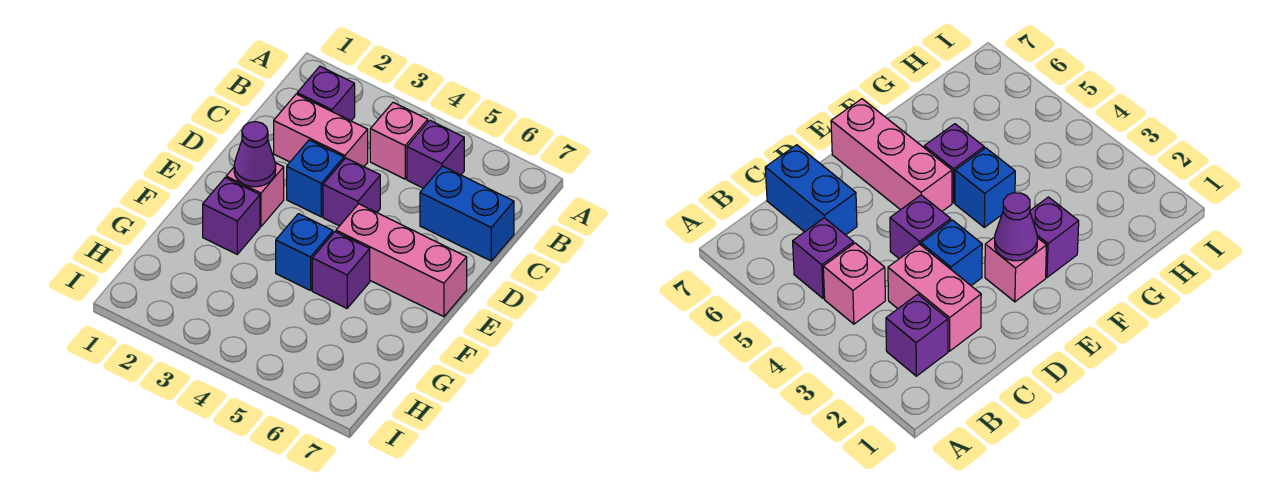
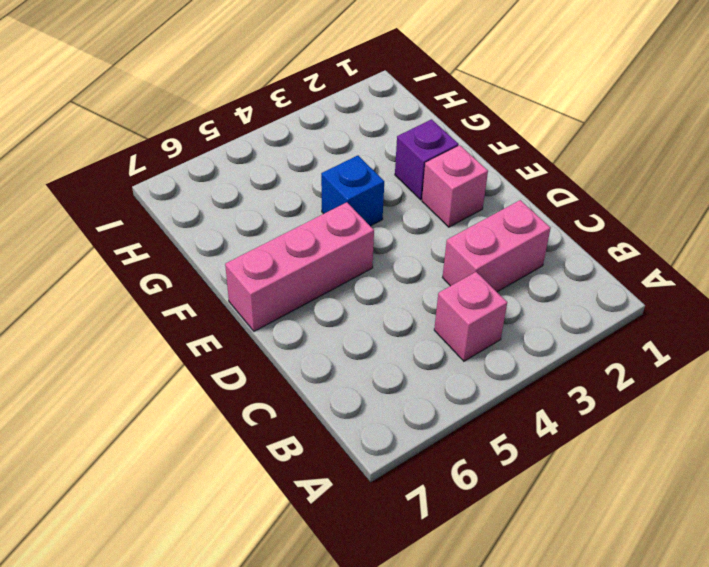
none -> purple brick B2 level 1
none -> purple brick B5 level 1
none -> blue brick C6:C7 level 1

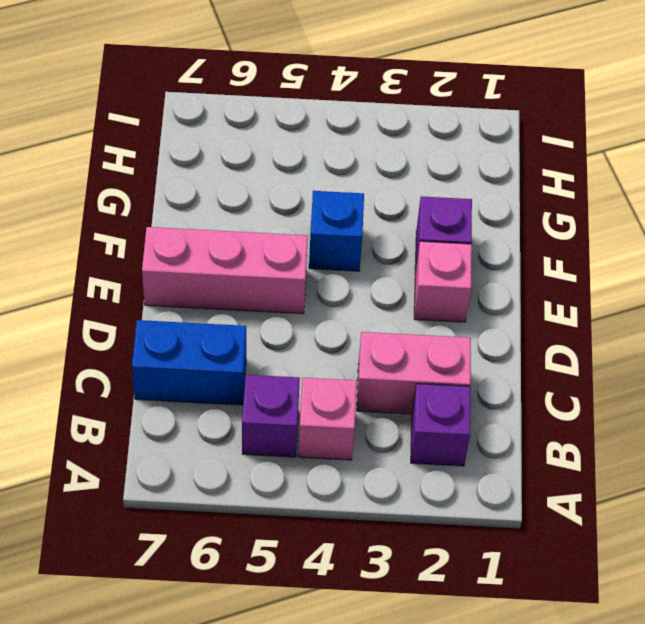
none -> blue brick D3 level 1
none -> purple brick D4 level 1
none -> purple brick F5 level 1

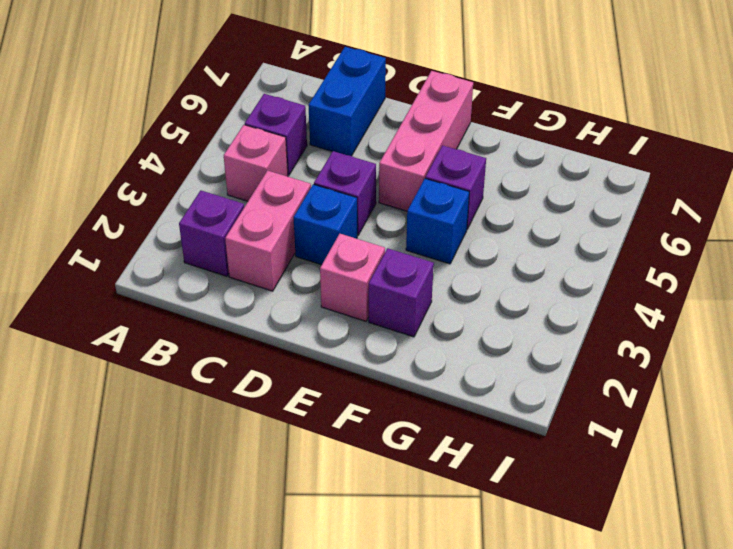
none -> purple cone E2 level 2

